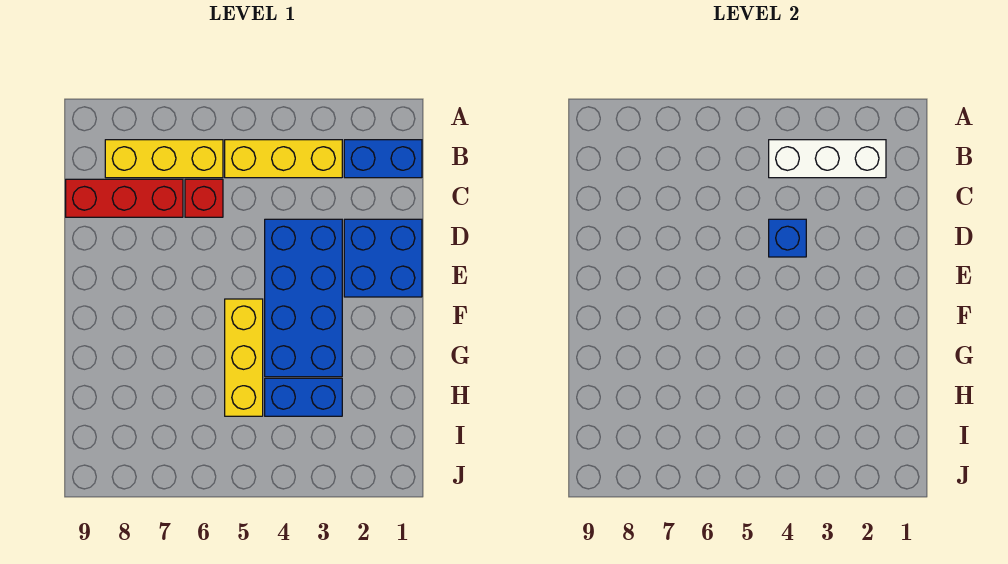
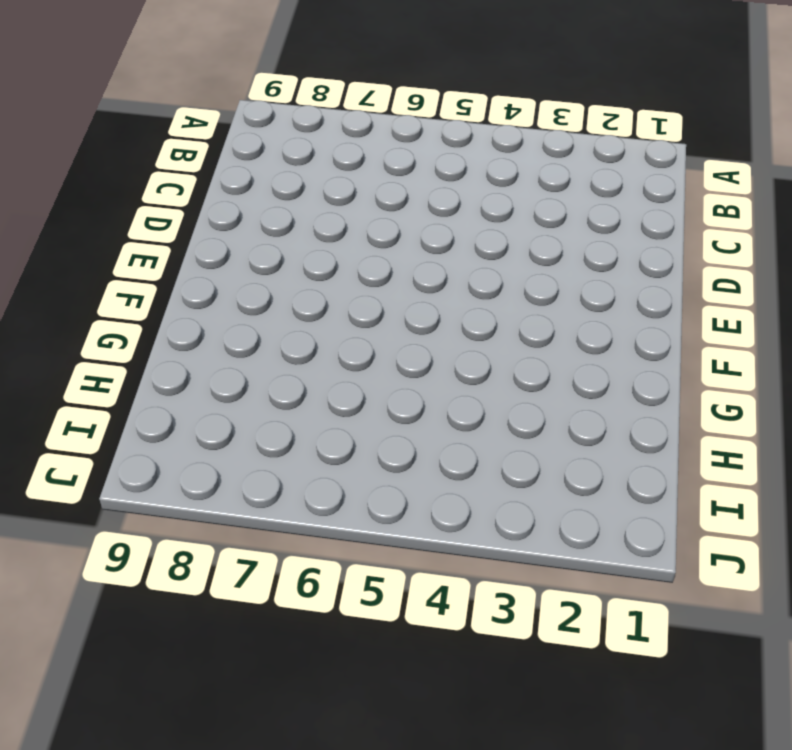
none -> blue brick B1:B2 level 1
none -> yellow brick B3:B5 level 1

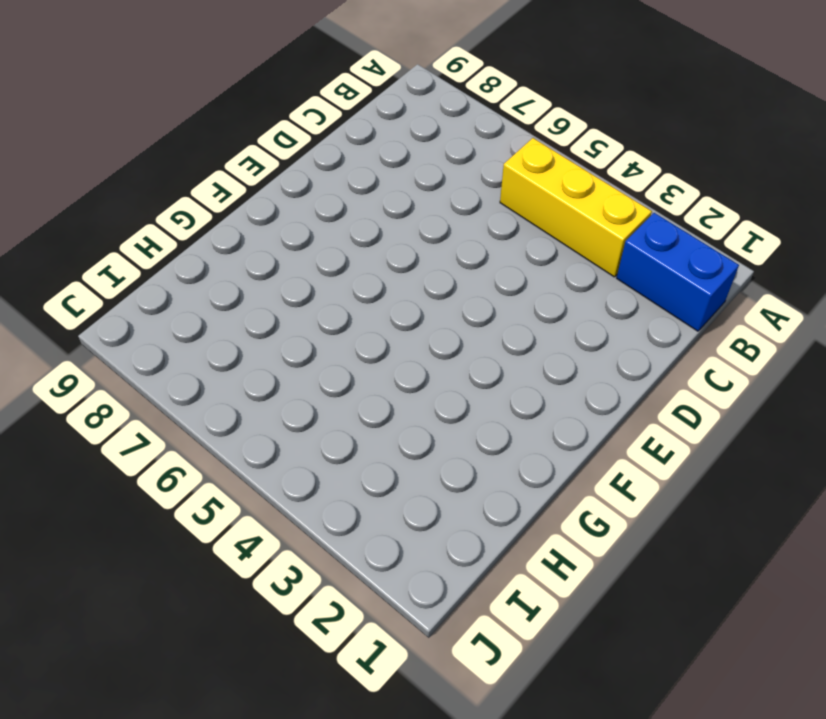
none -> yellow brick B6:B8 level 1
none -> red brick C6 level 1

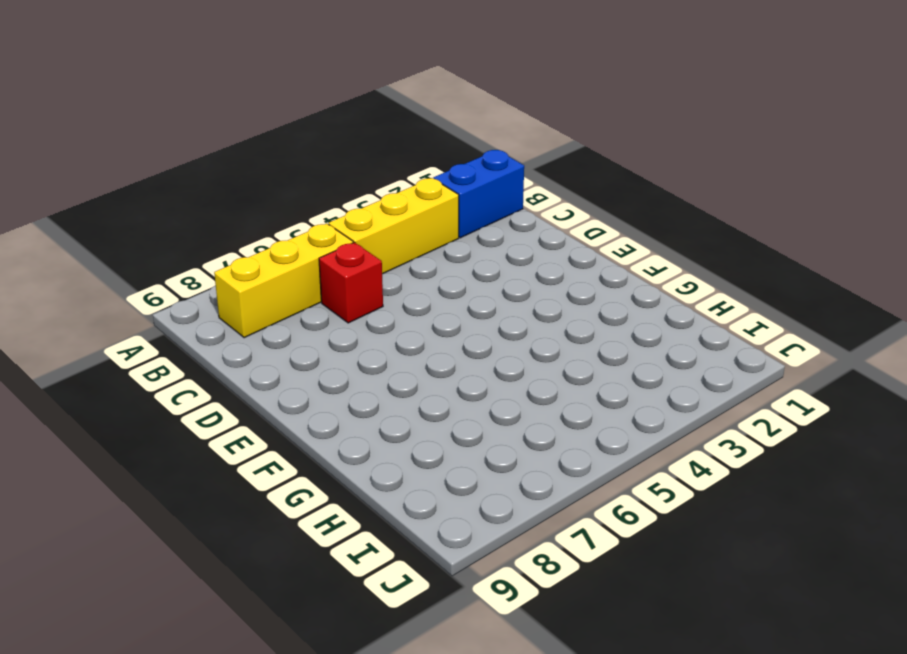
none -> red brick C7:C9 level 1
none -> blue brick D1:E2 level 1

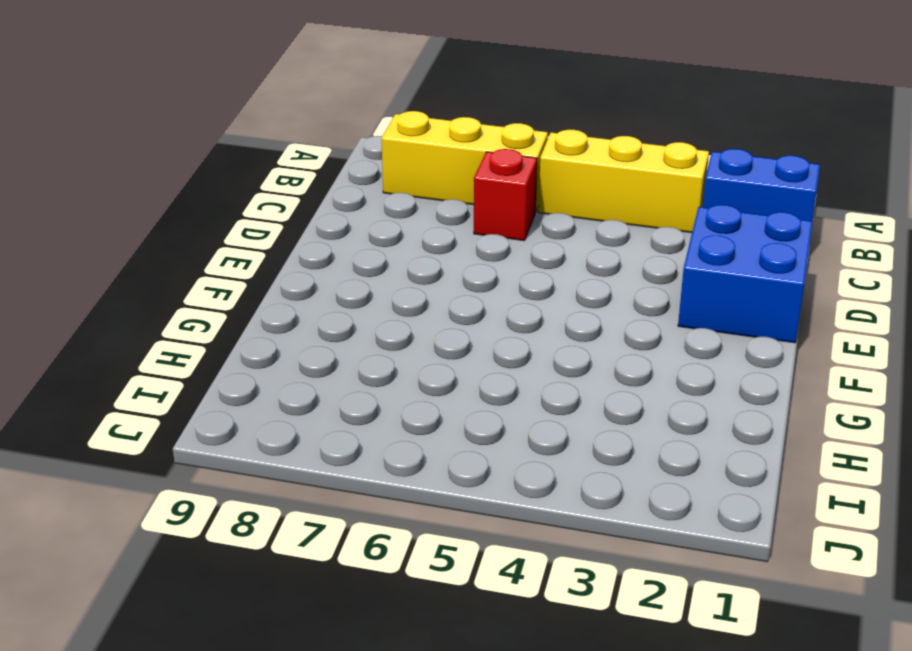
none -> red brick C7:C9 level 1
none -> blue brick D3:G4 level 1

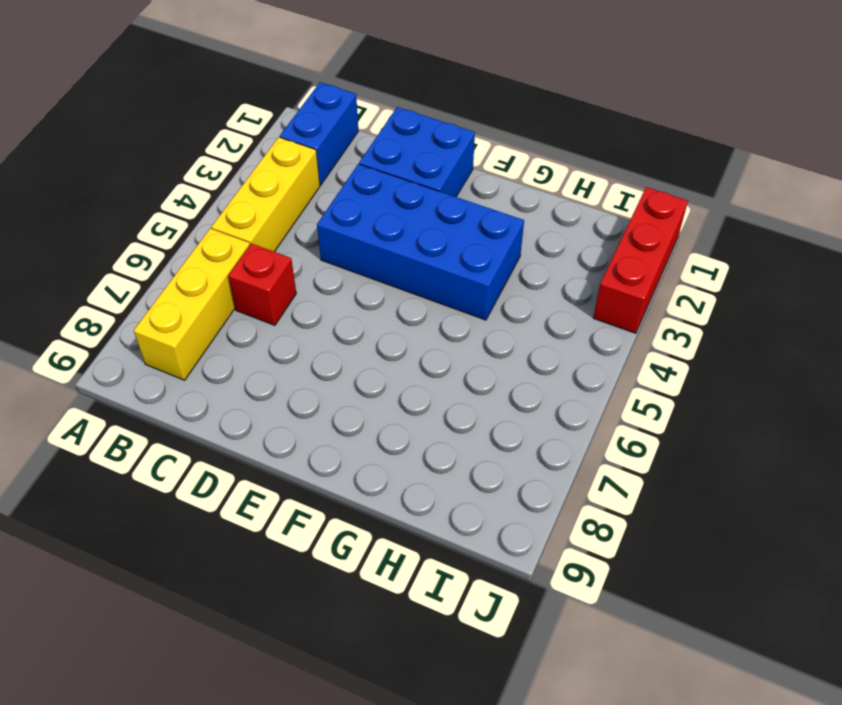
red brick J1:J3 level 1 -> red brick C7:C9 level 1
none -> yellow brick F5:H5 level 1
none -> blue brick H3:H4 level 1

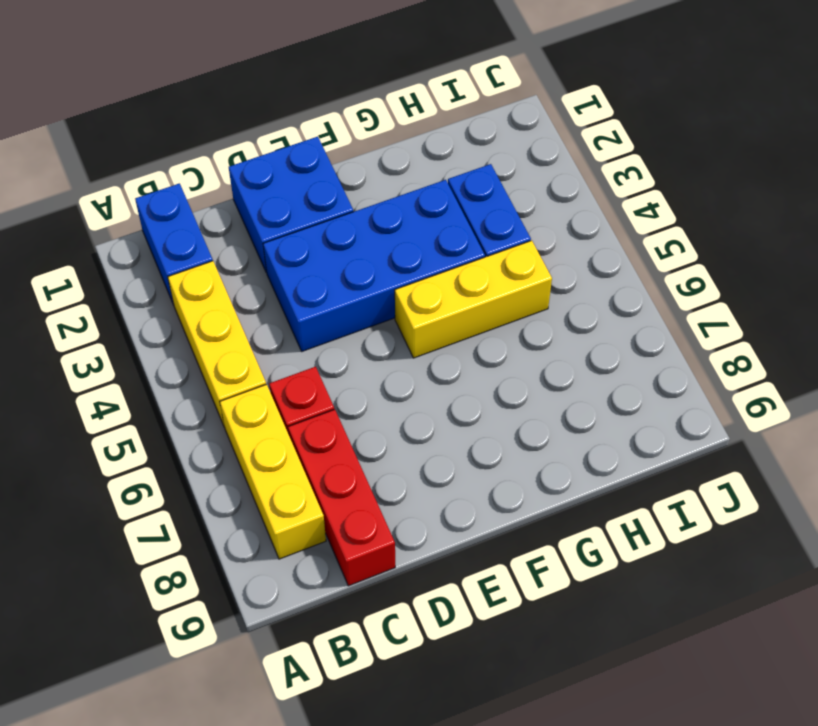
none -> white brick B2:B4 level 2
none -> blue brick D4 level 2

